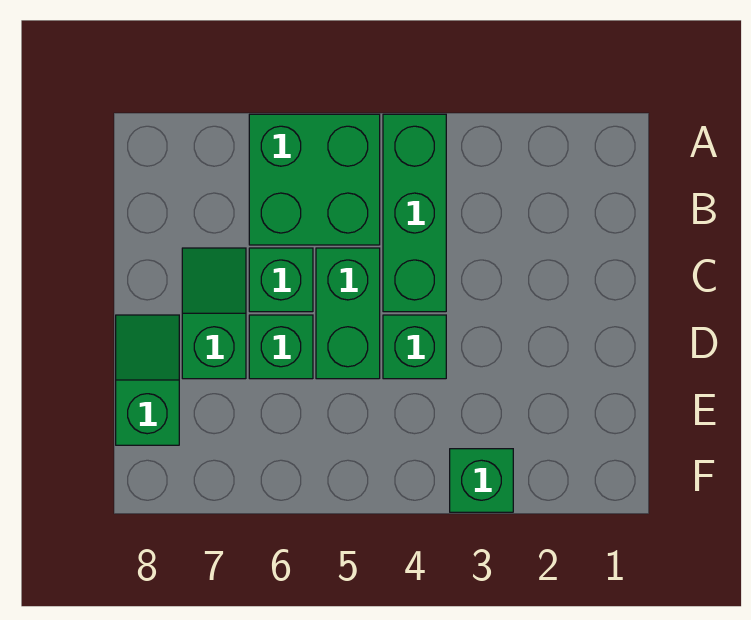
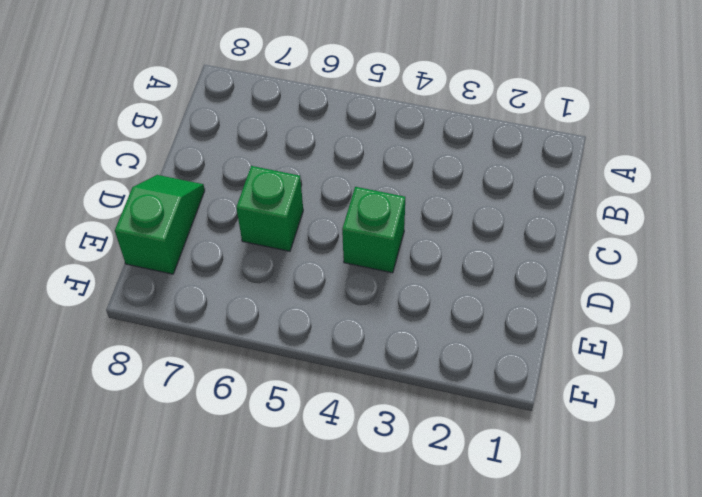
none -> green brick A4:C4 level 1
none -> green brick A5:B6 level 1

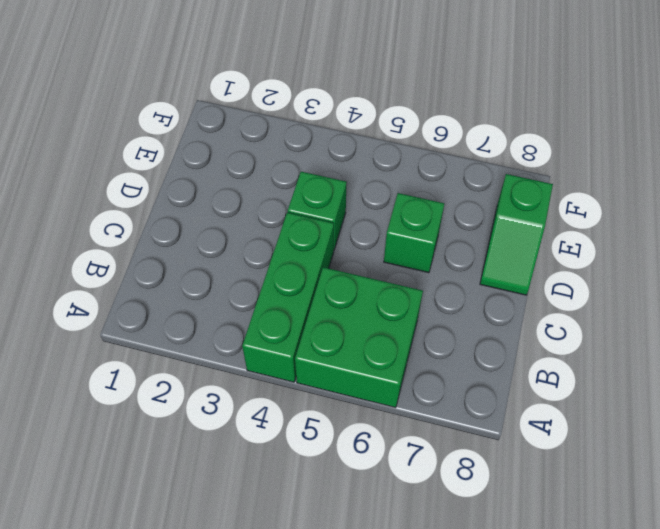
none -> green brick C5:D5 level 1
none -> green brick C6 level 1

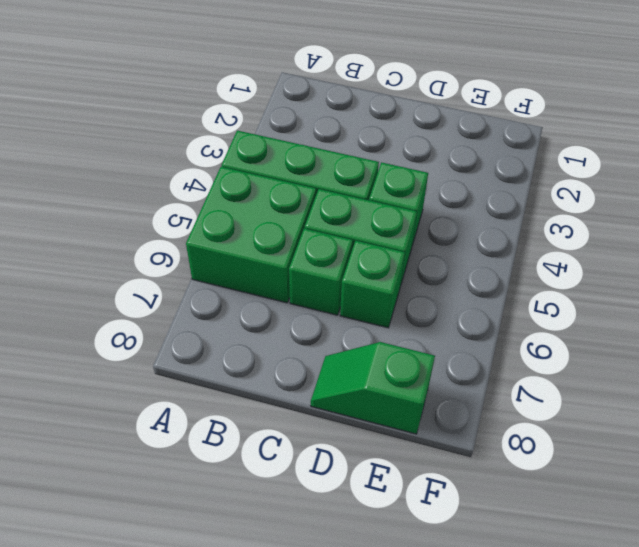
none -> green slope C7:D7 level 1 top D
none -> green brick F3 level 1

